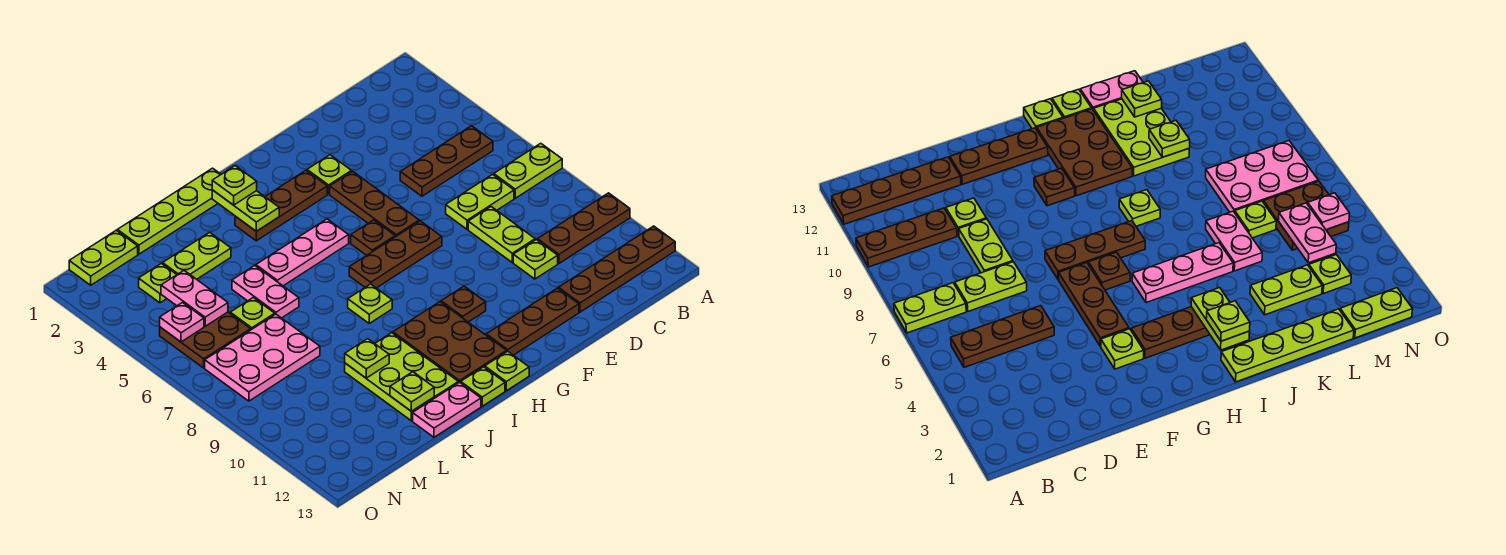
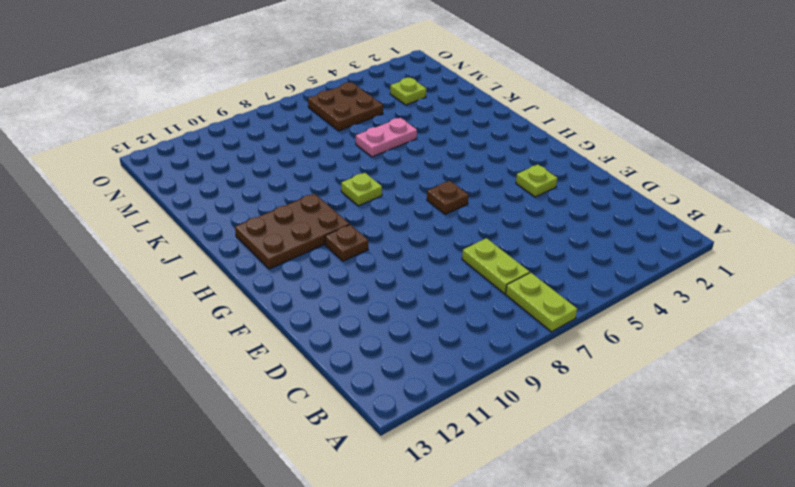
none -> brown plate A10:C10 level 1
none -> brown plate A12:D12 level 1
none -> brown plate B5:D5 level 1
none -> lime plate D8:D9 level 1

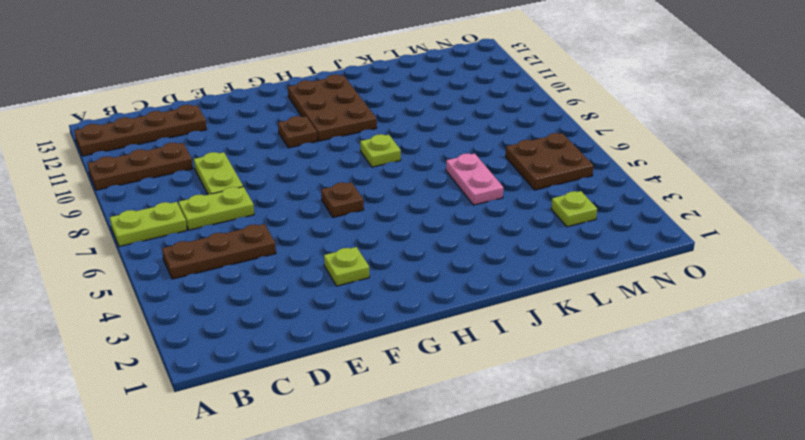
none -> lime plate D10 level 1
none -> brown plate E12:G12 level 1
none -> brown plate F4:F6 level 1
none -> brown plate F7:H7 level 1

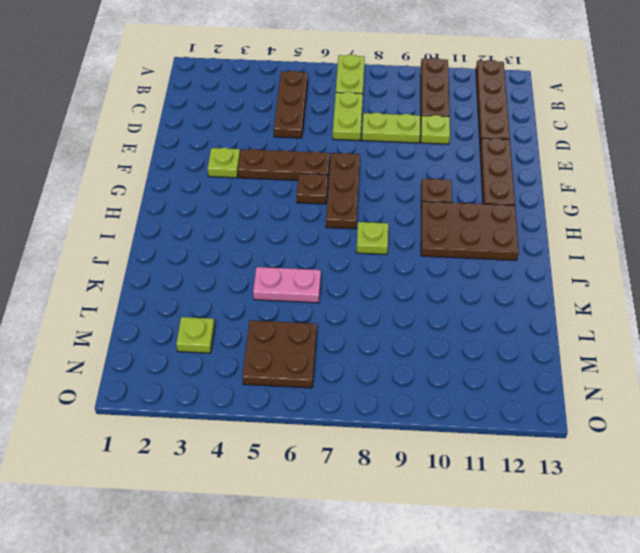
none -> brown plate G3:I3 level 1
none -> pink plate H5:J5 level 1
none -> lime plate H13 level 1
none -> lime plate I1:L1 level 1

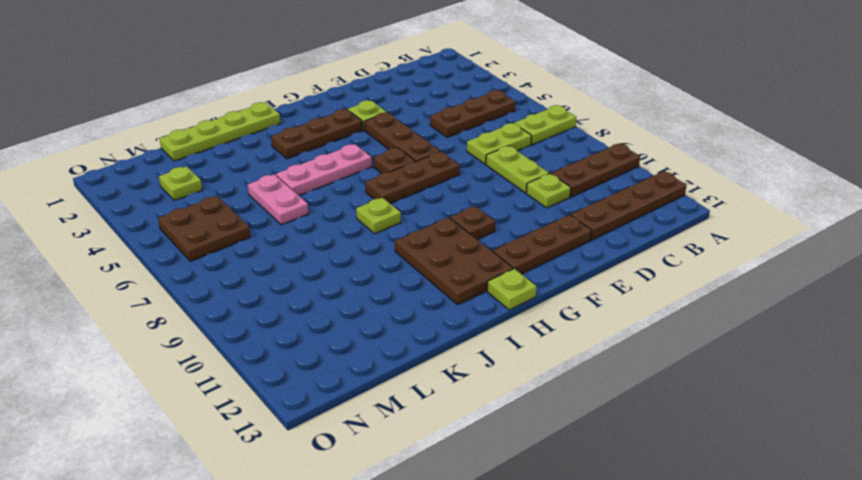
none -> lime plate I13 level 1
none -> lime plate J10:K12 level 1
none -> pink plate J13:K13 level 1
none -> lime plate K3:L3 level 1

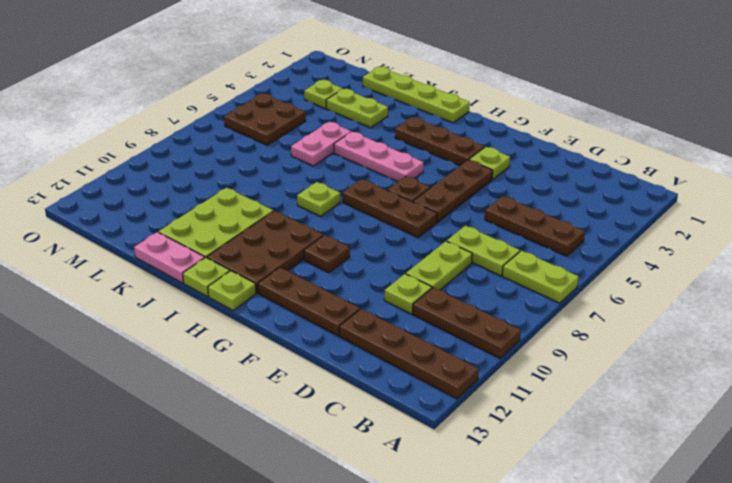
none -> lime plate L6 level 1
none -> pink plate L7:N8 level 1
none -> lime plate M1:N1 level 1
none -> lime plate I2:I3 level 2

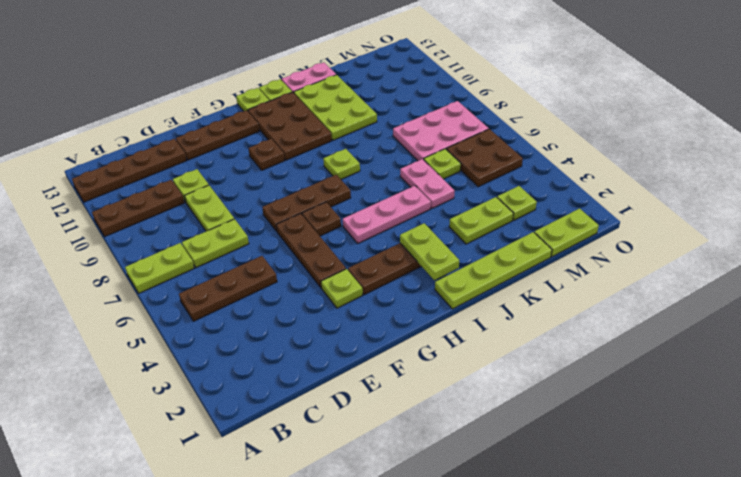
none -> lime plate K10 level 2
none -> lime plate K12 level 2
none -> pink plate M4:M5 level 2
none -> pink plate N5 level 2

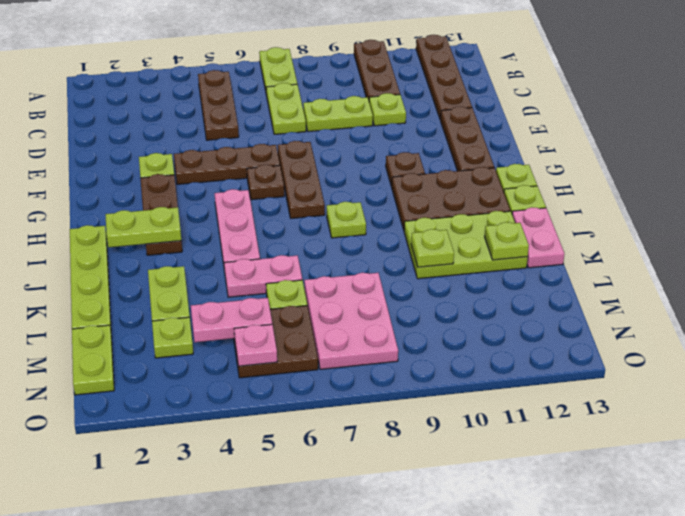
none -> lime plate I2 level 3

